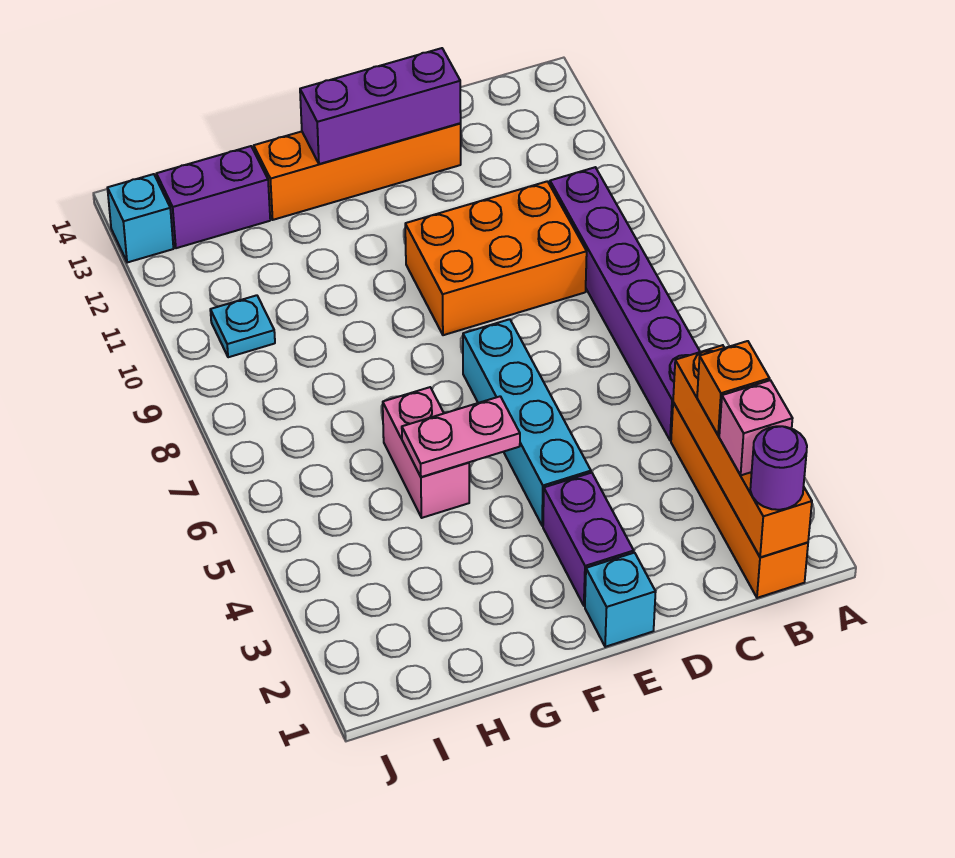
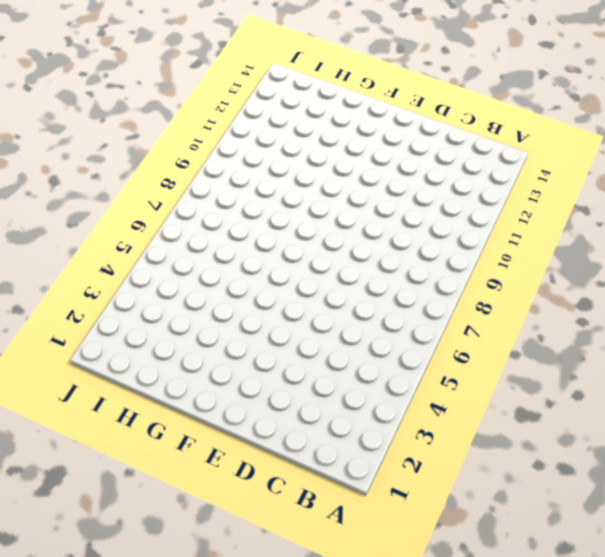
none -> orange brick B1:B4 level 1
none -> purple brick B5:B10 level 1
none -> orange brick C9:E10 level 1

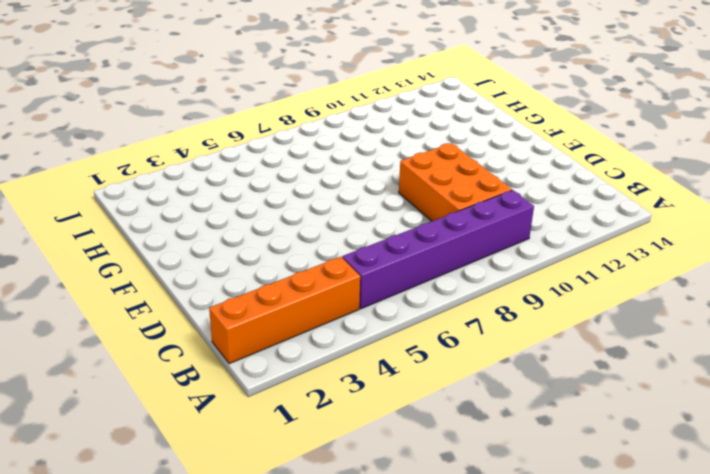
none -> orange brick D13:G13 level 1
none -> cyan brick E1 level 1
none -> purple brick E2:E3 level 1

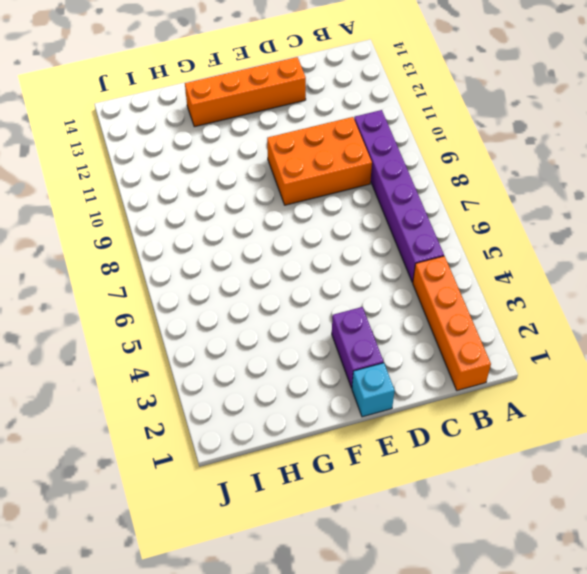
none -> cyan brick E4:E7 level 1
none -> pink brick G5:G6 level 1
none -> purple brick H13:I13 level 1

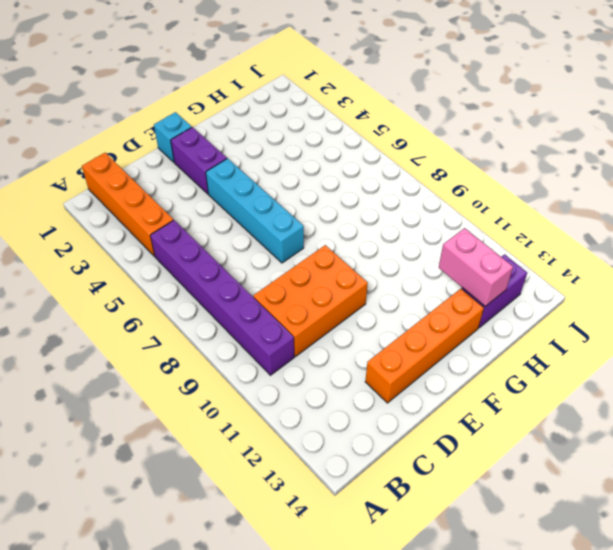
pink brick H12:H13 level 2 -> pink brick G5:G6 level 1
none -> cyan plate I10 level 1
none -> cyan brick J13 level 1
none -> orange brick B1:B4 level 2

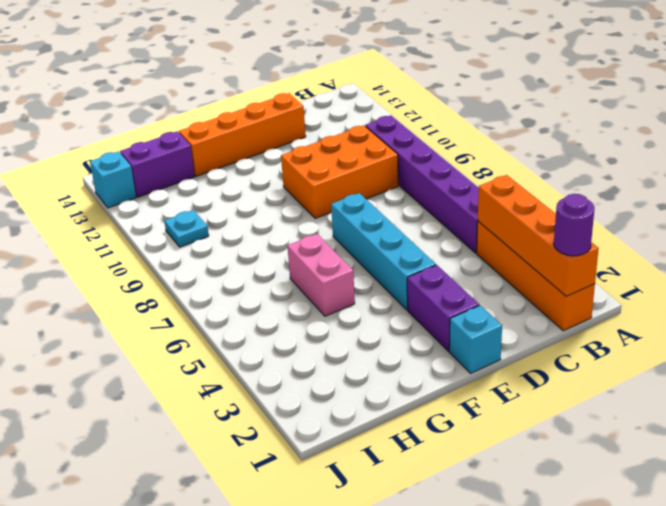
none -> purple brick D13:F13 level 2
none -> pink plate F5:G5 level 2
none -> pink brick B2 level 3

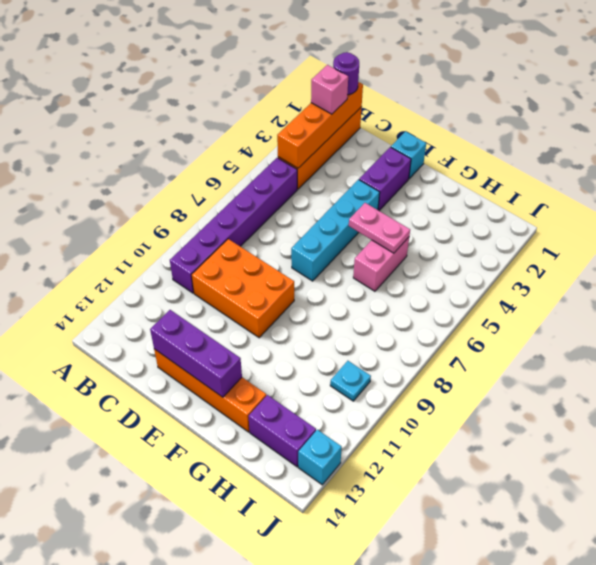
none -> orange brick B3 level 3

